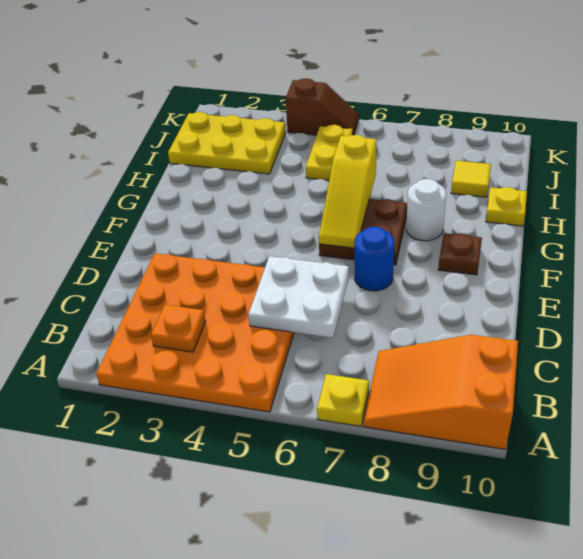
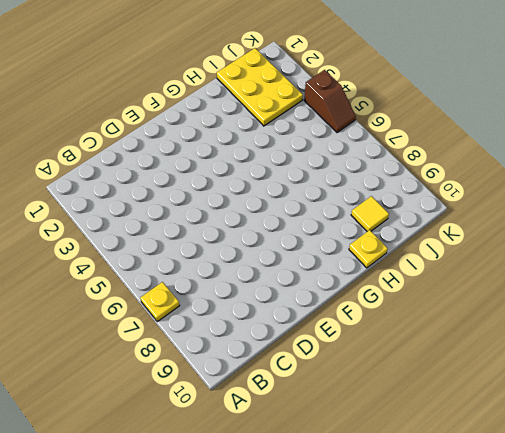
none -> orange plate A2:D5 level 1
none -> orange slope A8:B10 level 1 top 10
none -> blue round brick E7 level 1

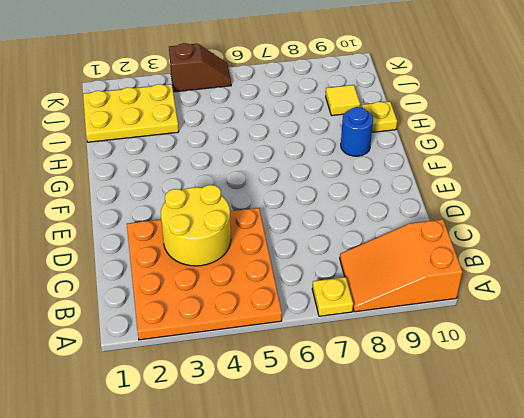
yellow round brick C3:D4 level 2 -> none
blue round brick G9 level 1 -> blue round brick E7 level 1
none -> brown plate F6:G7 level 1
none -> brown plate F9 level 1
none -> white round brick G8 level 1

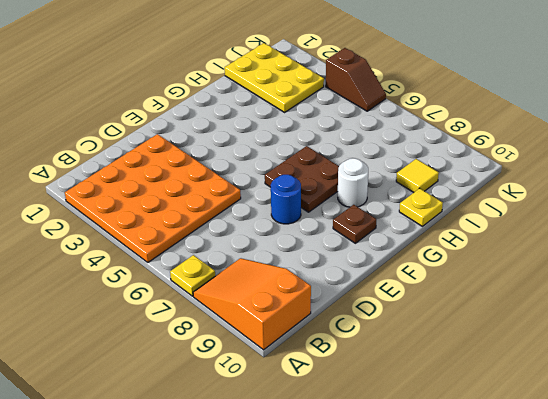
none -> yellow plate I5:J5 level 1
none -> orange plate B3 level 2
none -> white plate C5:D6 level 2

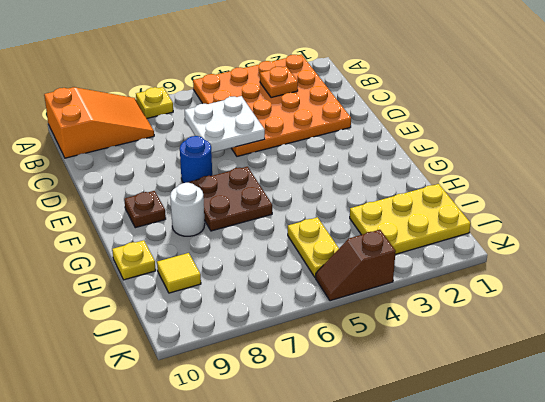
none -> yellow slope F6:H6 level 2 top H

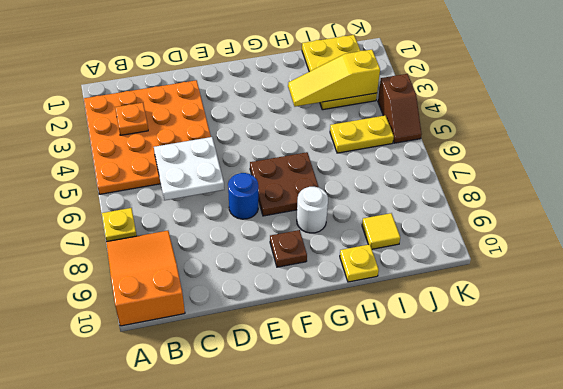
yellow slope H3:J3 level 2 top J -> yellow slope F6:H6 level 2 top H

